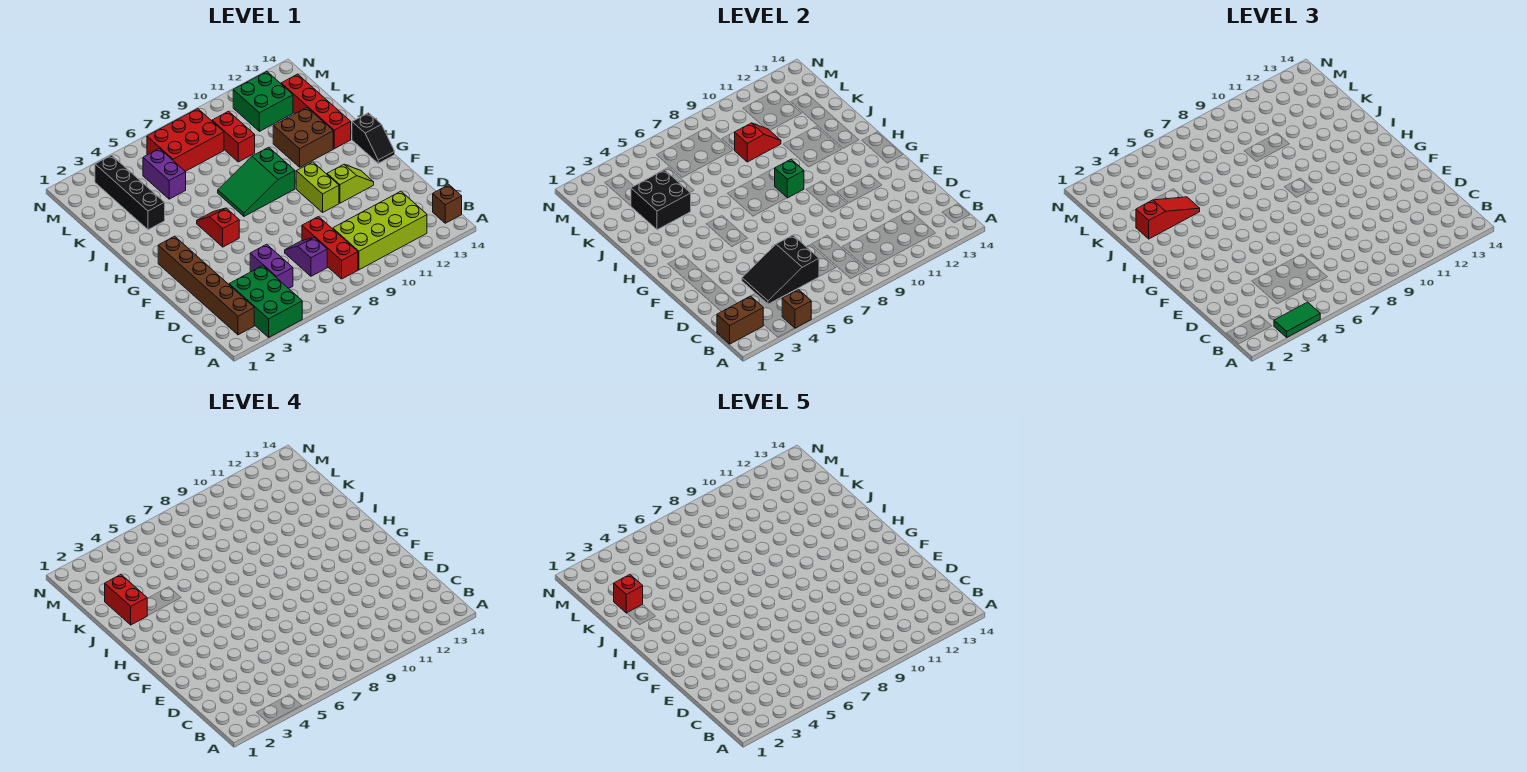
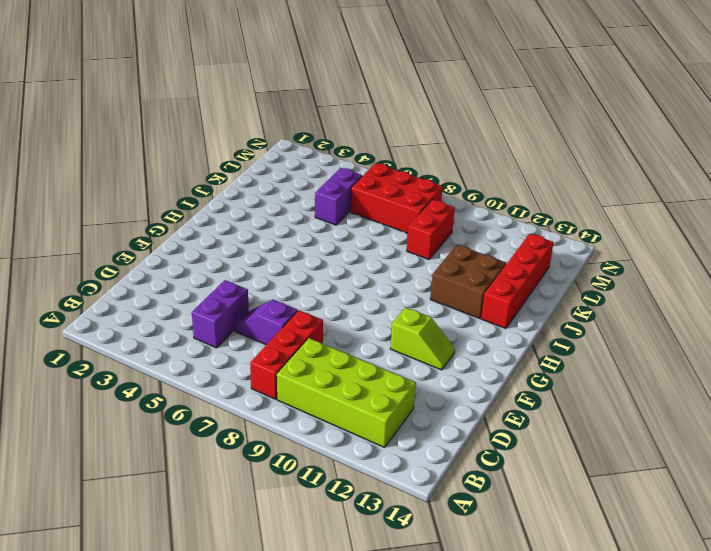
purple slope D6:D7 level 1 top 7 -> purple slope C7:D7 level 1 top C
none -> green brick A3:C4 level 1
none -> brown brick B2:G2 level 1
none -> brown brick B14 level 1

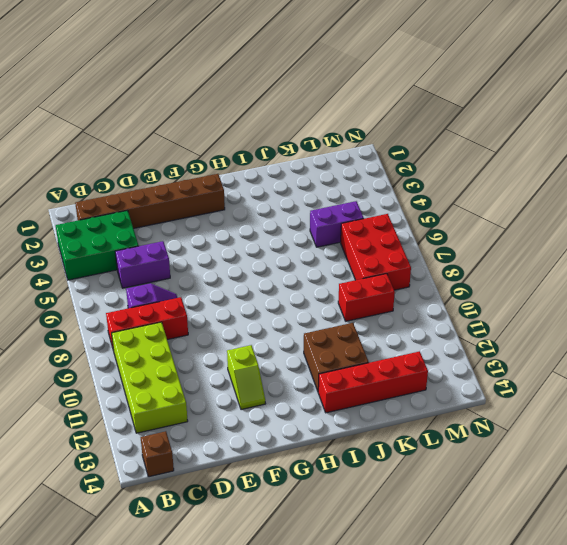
none -> lime brick F10:G10 level 1
none -> red slope G5:H5 level 1 top G
none -> black slope G14:H14 level 1 top H

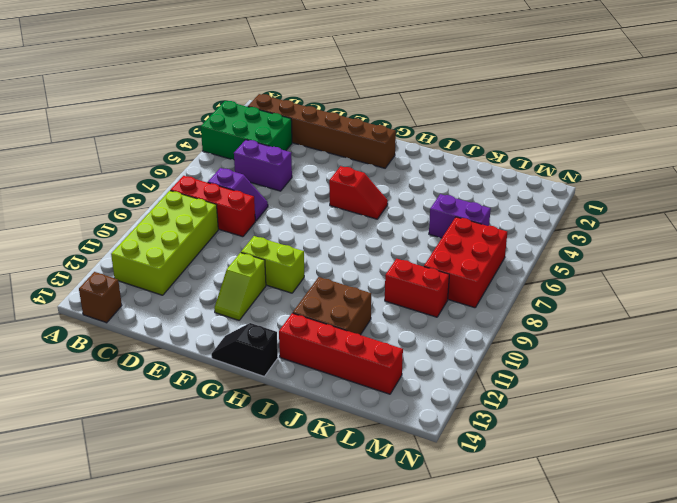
none -> green slope H7:I9 level 1 top 9
none -> black brick J3:M3 level 1
none -> green brick L11:M12 level 1

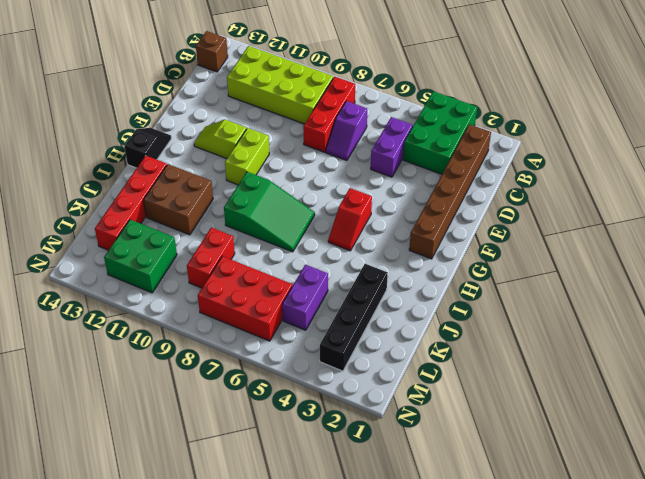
none -> brown brick A4 level 2
none -> brown brick B1:B2 level 2
none -> black slope C4:D6 level 2 top 6

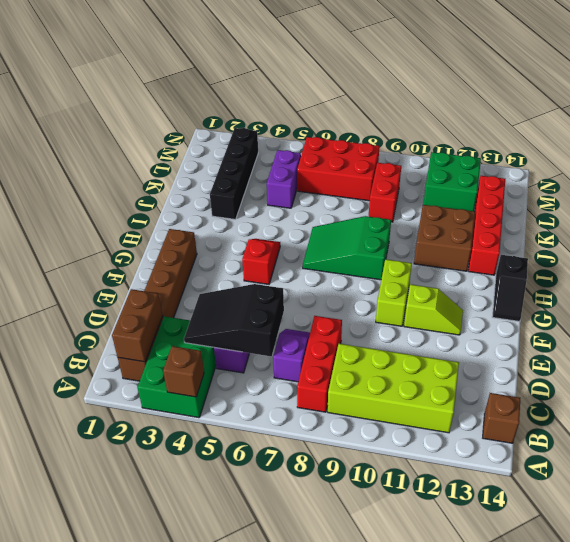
brown brick B2:C2 level 2 -> brown brick B1:B2 level 2
none -> green brick H9 level 2
none -> black brick J3:K4 level 2
none -> red slope K9:K10 level 2 top 9

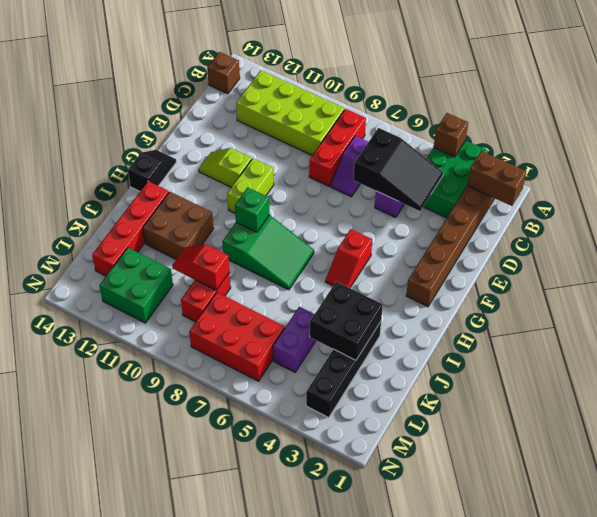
none -> green tile A3:A4 level 3
none -> red slope J2:J4 level 3 top 2
none -> red brick J2:K2 level 4

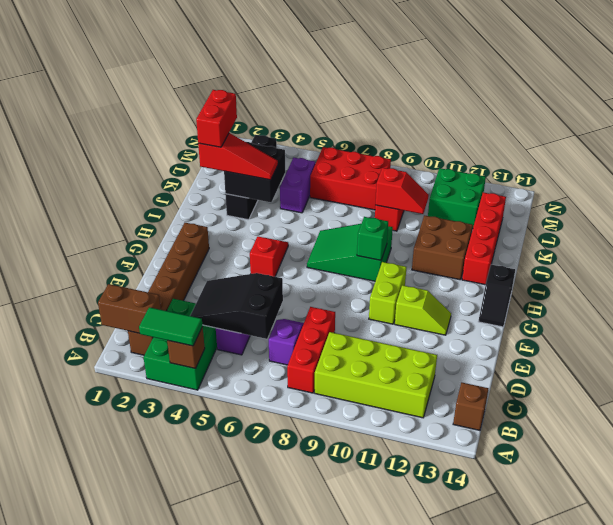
none -> red brick K2 level 5

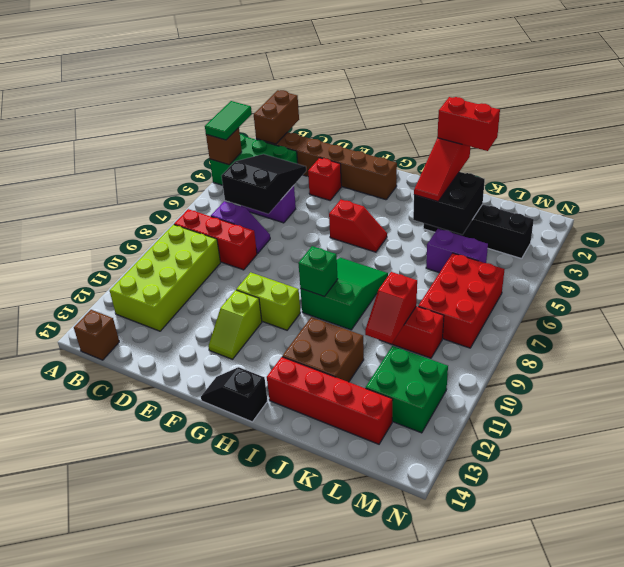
red brick E3 level 1 -> red brick K2 level 5

